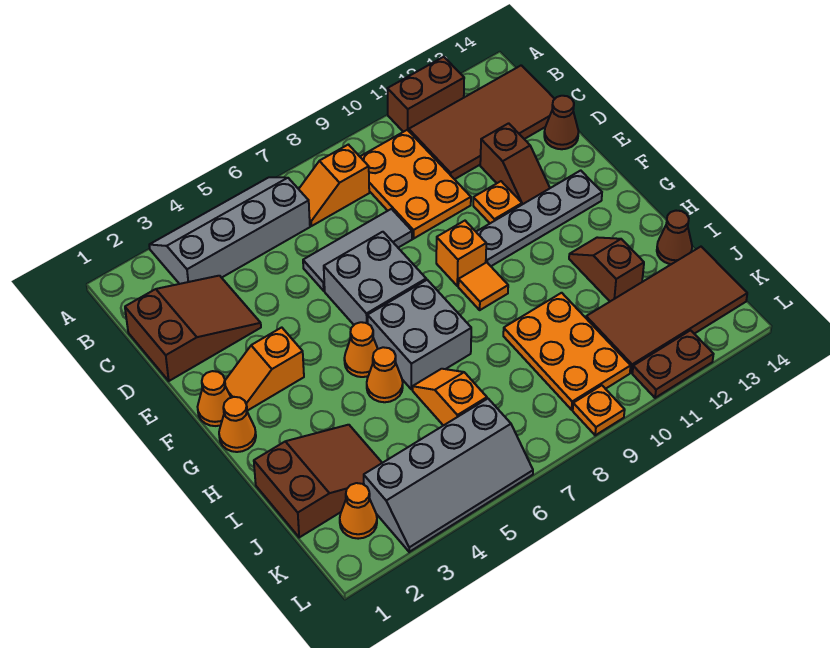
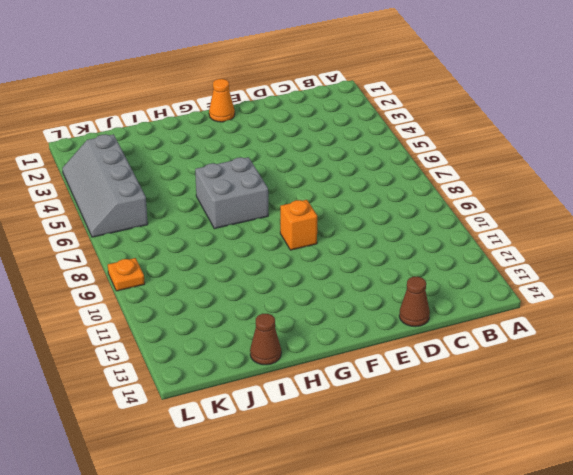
none -> grey slope A3:B6 level 1 top B
none -> brown brick A11:A12 level 1
none -> orange slope B7:B8 level 1 top 8
none -> orange plate B9:D10 level 1

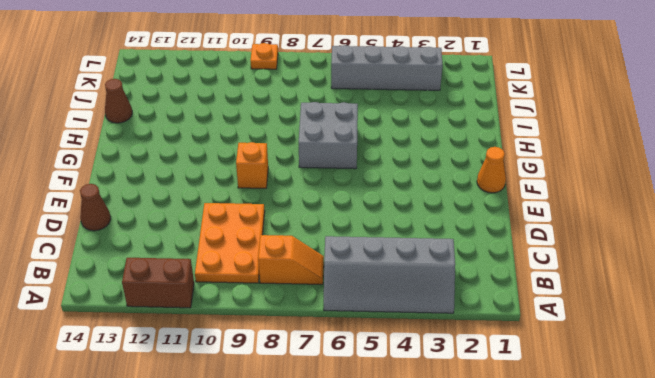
none -> brown tile B11:C14 level 1
none -> brown slope C1:D3 level 1 top 1
none -> grey tile D6:D8 level 1
none -> brown slope D12:E12 level 1 top D

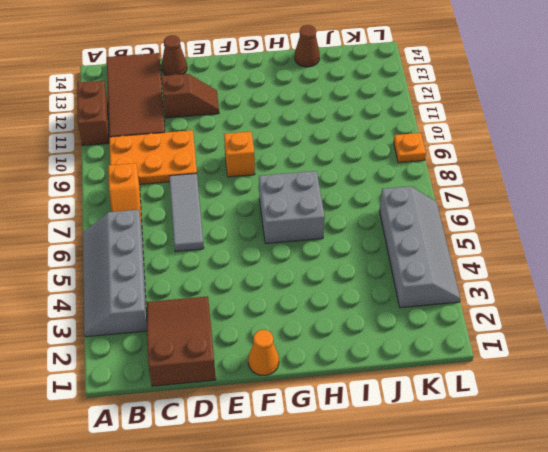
none -> grey brick E6:F7 level 1
none -> orange plate E11 level 1
none -> orange slope F2:F3 level 1 top 3
none -> grey plate F10:F13 level 1

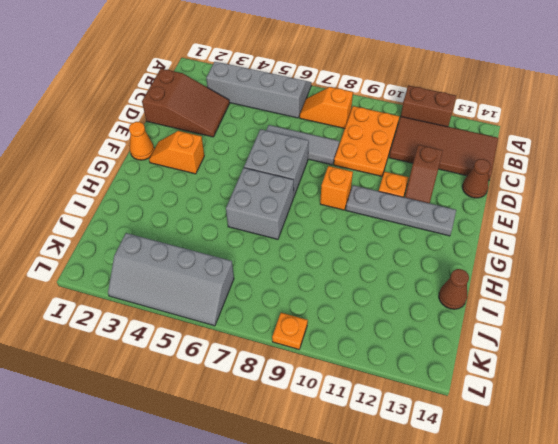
none -> orange cone G1 level 1
none -> orange cone G5 level 1
none -> orange tile G9 level 1
none -> orange cone H5 level 1

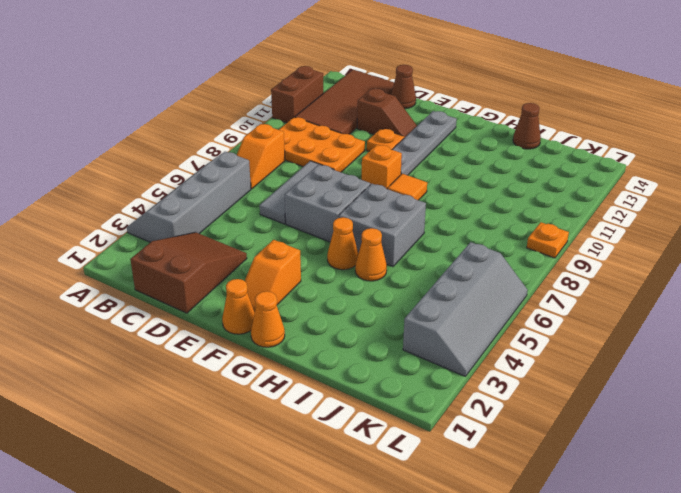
none -> brown slope H12:I12 level 1 top I
none -> brown slope I1:J3 level 1 top 1
none -> orange slope I6:J6 level 1 top J
none -> orange plate I9:K10 level 1

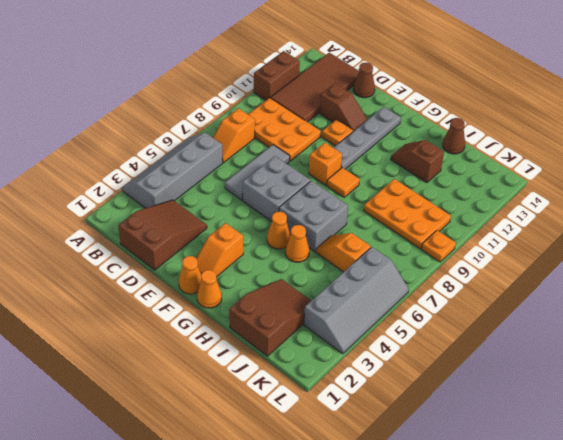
none -> brown tile J11:K14 level 1
none -> orange cone K2 level 1
none -> brown plate L11:L12 level 1

